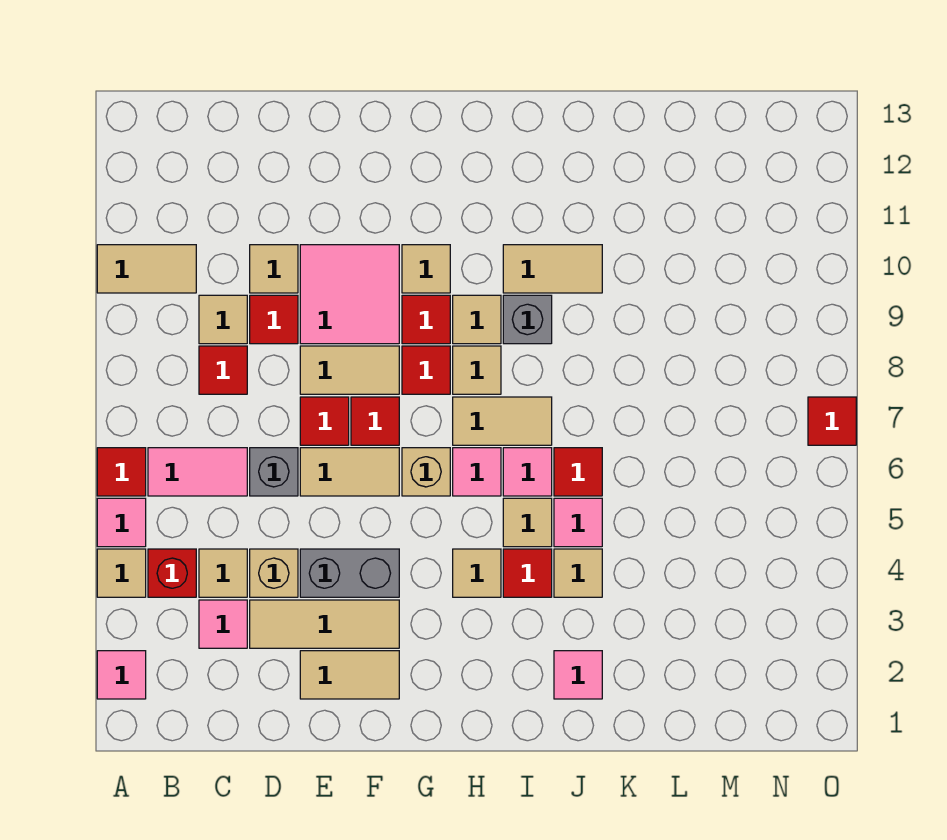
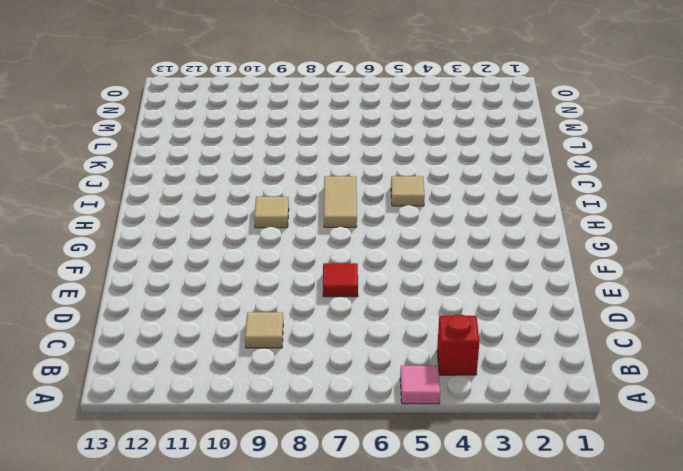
none -> pink tile A2 level 1
none -> tan tile A4 level 1
none -> red tile A6 level 1
none -> tan tile A10:B10 level 1

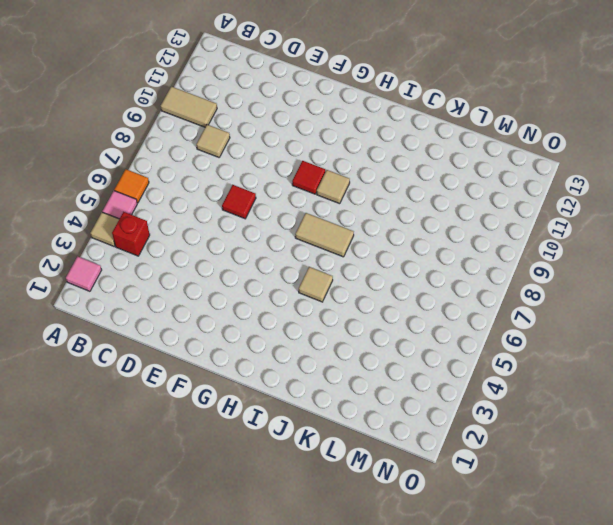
orange tile A6 level 1 -> red tile A6 level 1
none -> pink tile B6:C6 level 1
none -> pink tile C3 level 1
none -> tan tile C4 level 1
none -> red tile C8 level 1

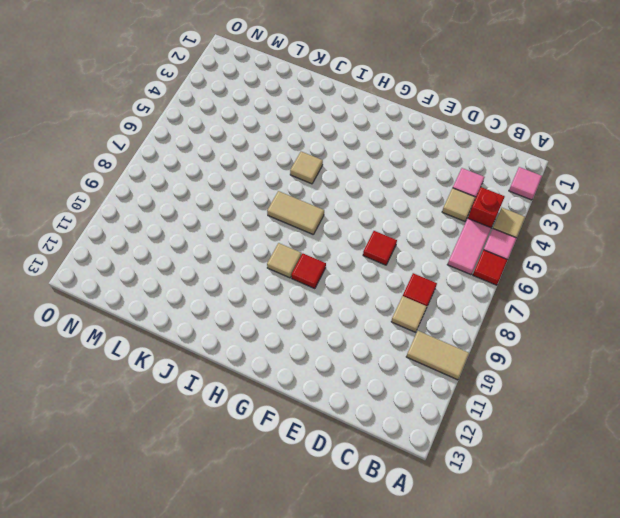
pink tile B5:B6 level 1 -> pink tile B6:C6 level 1
none -> tan tile D3:F3 level 1
none -> tan brick D4 level 1
none -> grey brick D6 level 1
none -> red tile D9 level 1

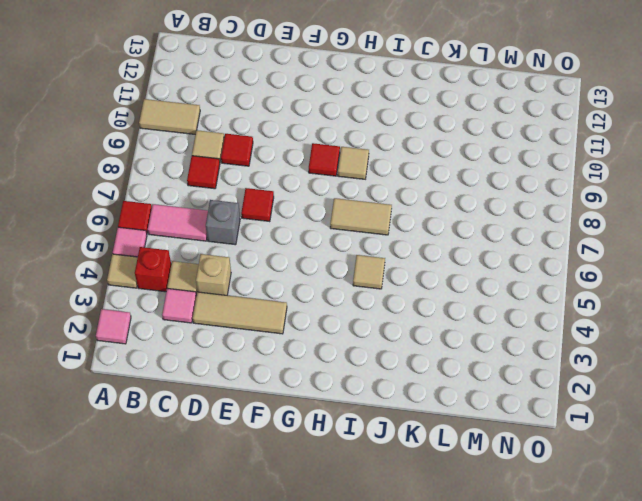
none -> tan tile D10 level 1
none -> tan tile E2:F2 level 1
none -> grey brick E4:F4 level 1
none -> tan tile E6:F6 level 1

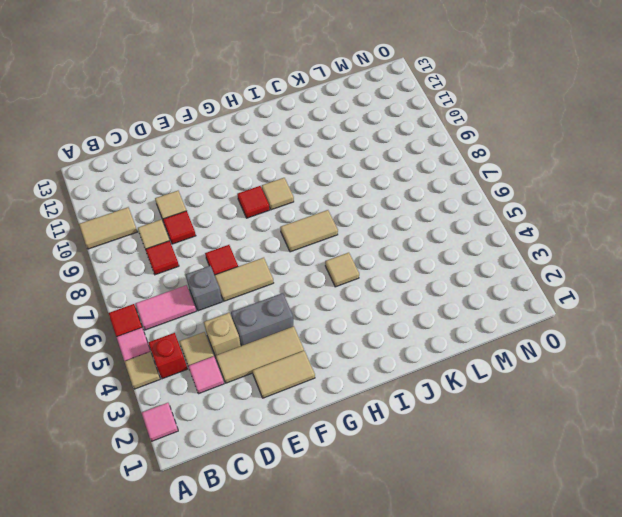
none -> tan tile E8:F8 level 1
none -> pink tile E9:F10 level 1
none -> red tile F7 level 1
none -> tan brick G6 level 1

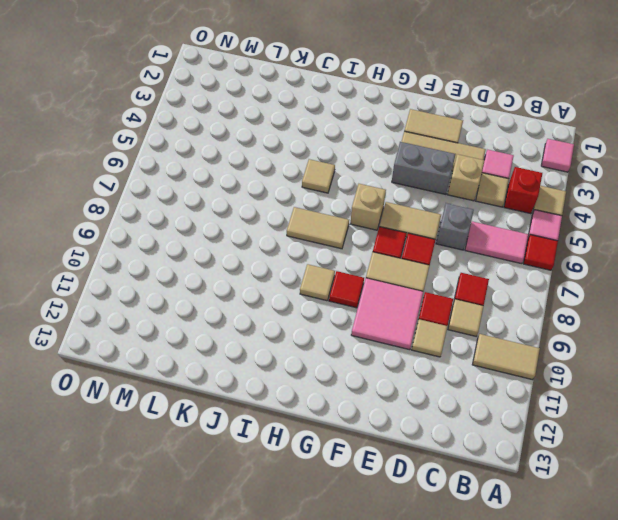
none -> red tile G8 level 1
none -> tan tile G10 level 1
none -> tan tile H4 level 1
none -> pink tile H6 level 1

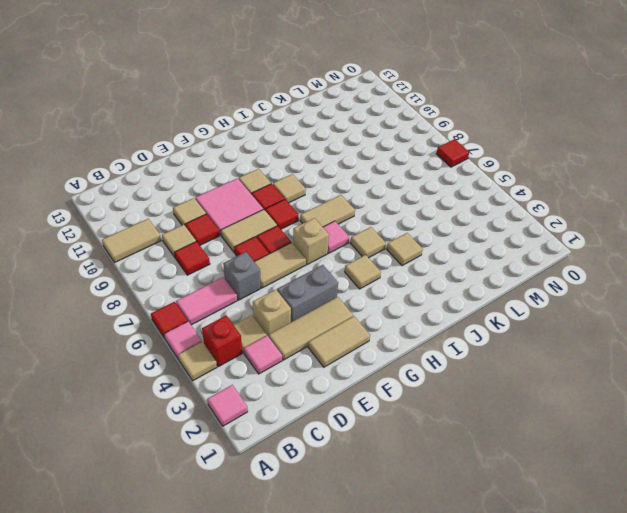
none -> tan tile H8 level 1
none -> red tile I4 level 1
none -> pink tile I6 level 1
none -> grey brick I9 level 1

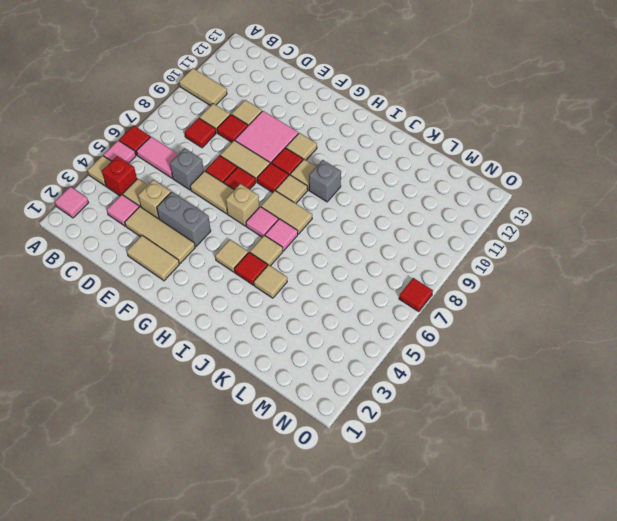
none -> tan tile I10:J10 level 1
none -> pink tile J2 level 1
none -> pink tile J5 level 1
none -> red tile J6 level 1

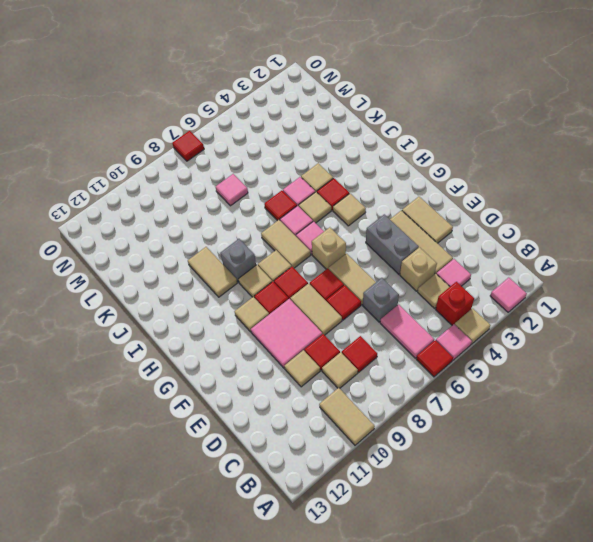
pink tile L7 level 1 -> pink tile J2 level 1

